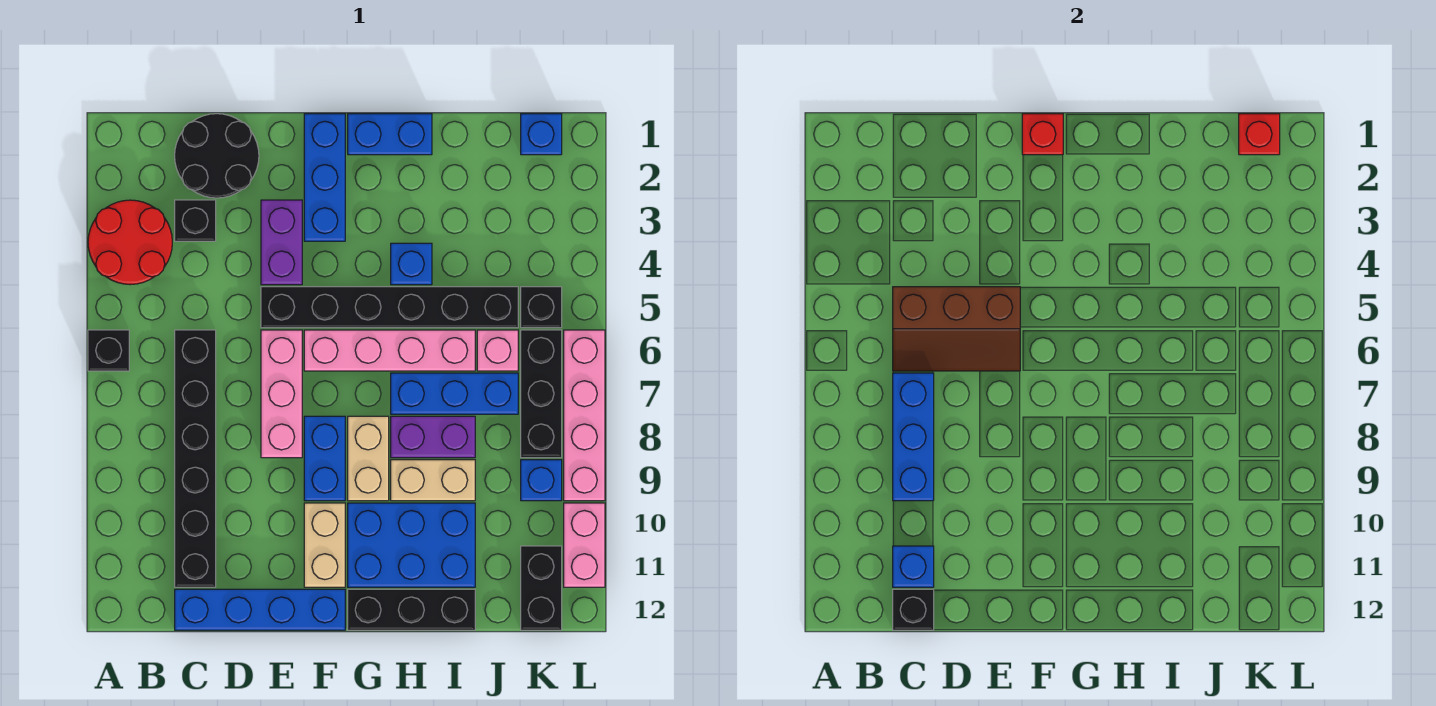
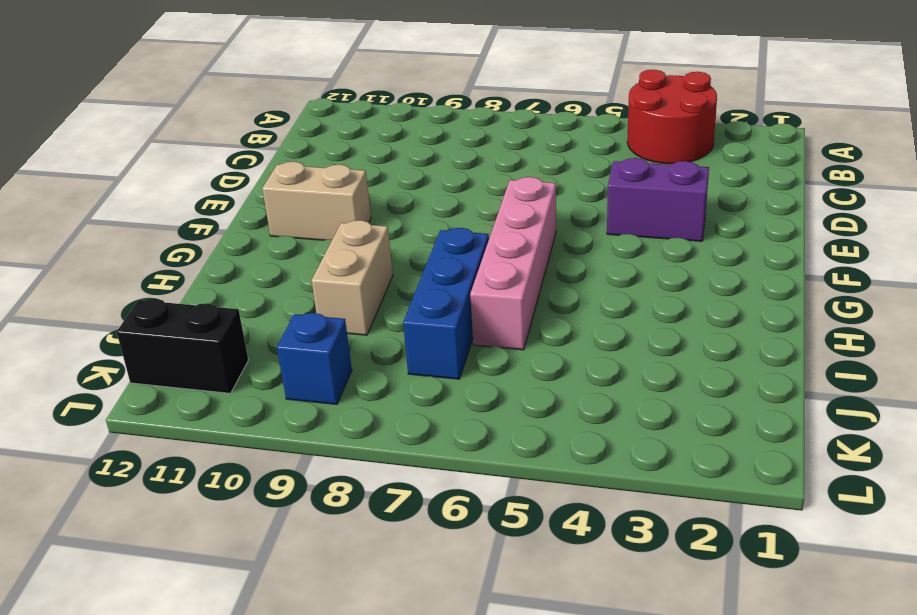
none -> black brick A6 level 1
none -> black round brick C1:D2 level 1
none -> black brick C3 level 1
none -> black brick C6:C11 level 1

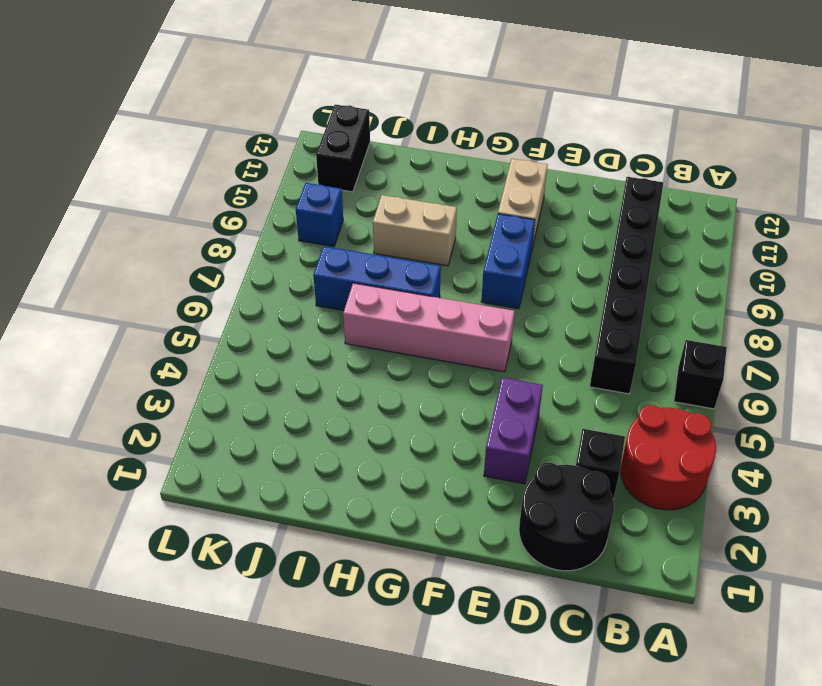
none -> blue brick C12:F12 level 1
none -> black brick E5:J5 level 1
none -> pink brick E6:E8 level 1
none -> blue brick F1:F3 level 1

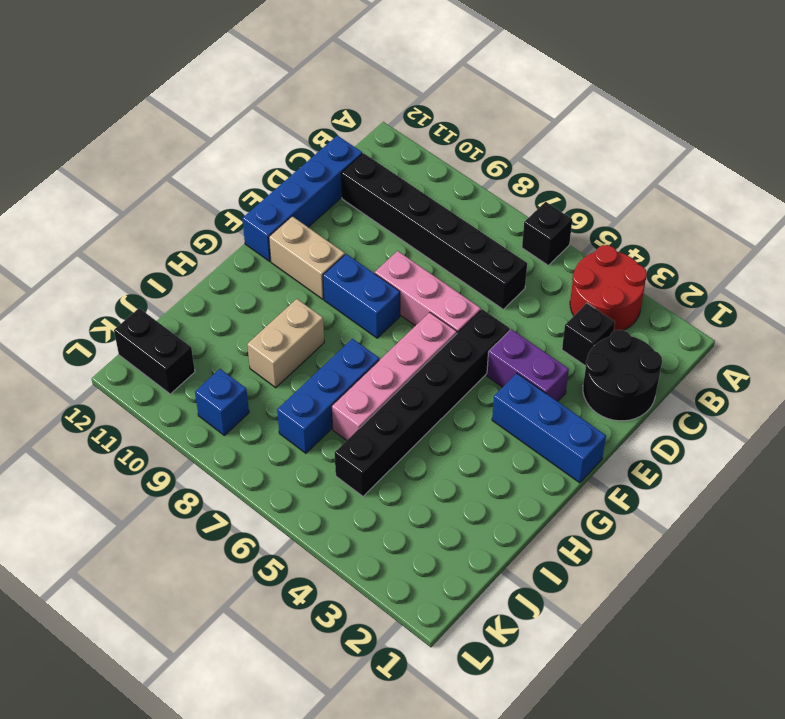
none -> blue brick G1:H1 level 1
none -> tan brick G8:G9 level 1
none -> blue brick G10:I11 level 1
none -> black brick G12:I12 level 1

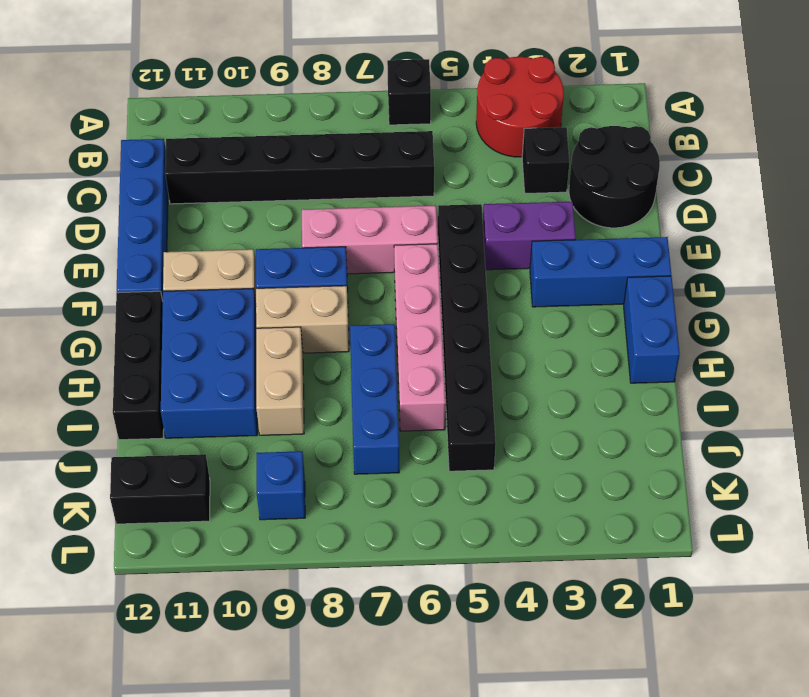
none -> blue brick H4 level 1
none -> purple brick H8:I8 level 1
none -> pink brick J6 level 1
none -> blue brick K1 level 1

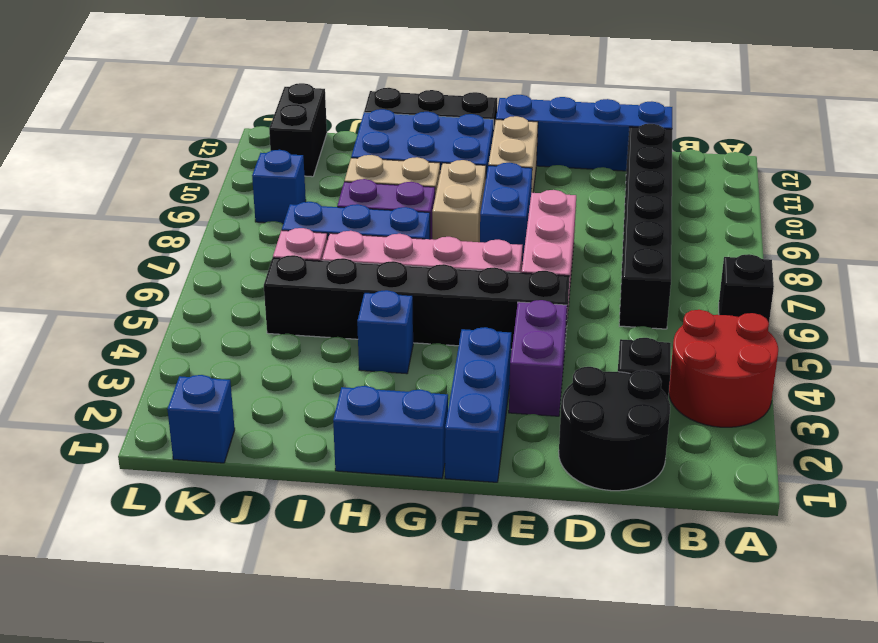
none -> black brick K5 level 1
none -> black brick K6:K8 level 1
none -> pink brick L6:L9 level 1
none -> pink brick L10:L11 level 1

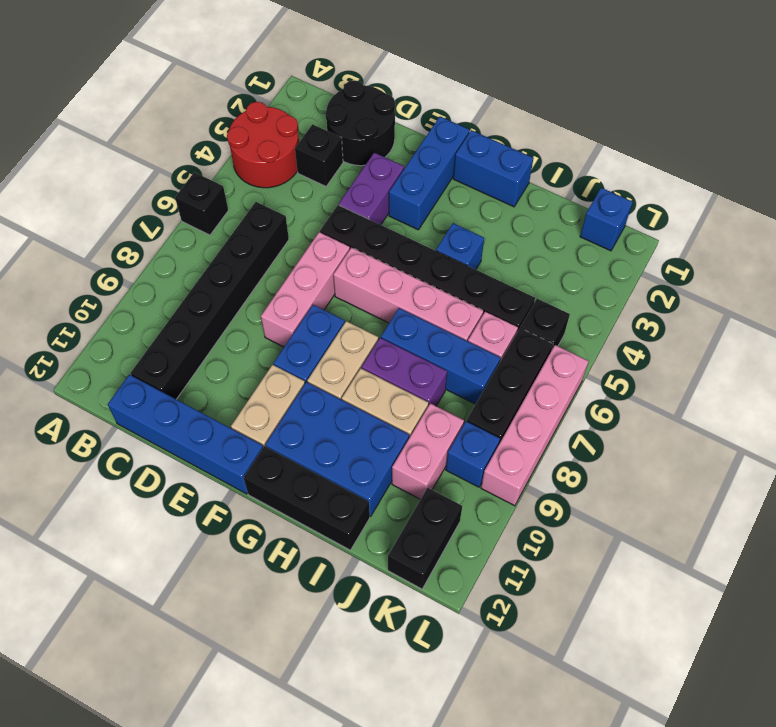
pink brick J9:J10 level 1 -> pink brick L10:L11 level 1
none -> brown slope C5:E6 level 2 top 5
none -> blue brick C7:C9 level 2
none -> blue brick C11 level 2
none -> black brick C12 level 2

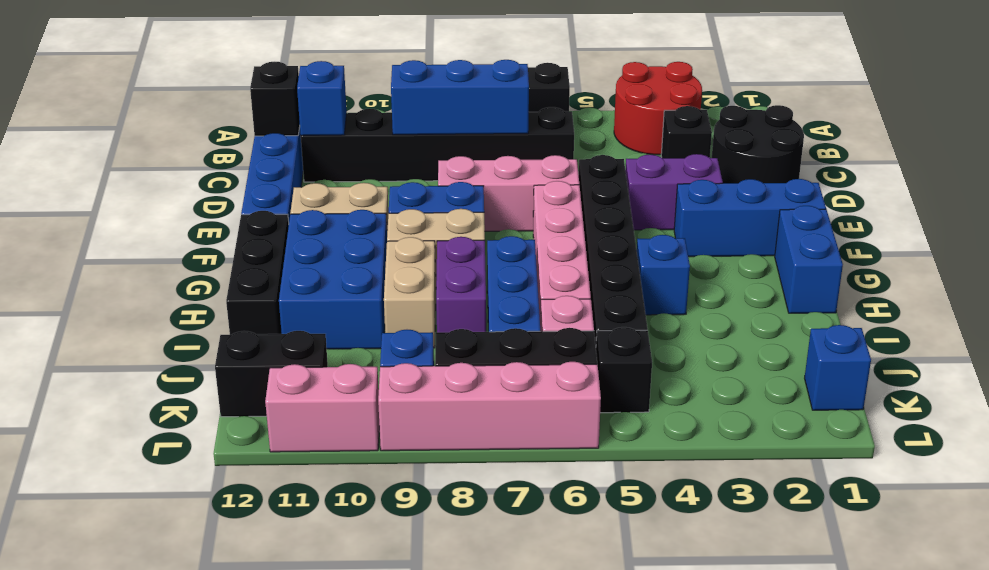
none -> brown slope C5:E6 level 2 top 5
none -> red brick F1 level 2
none -> red brick K1 level 2

